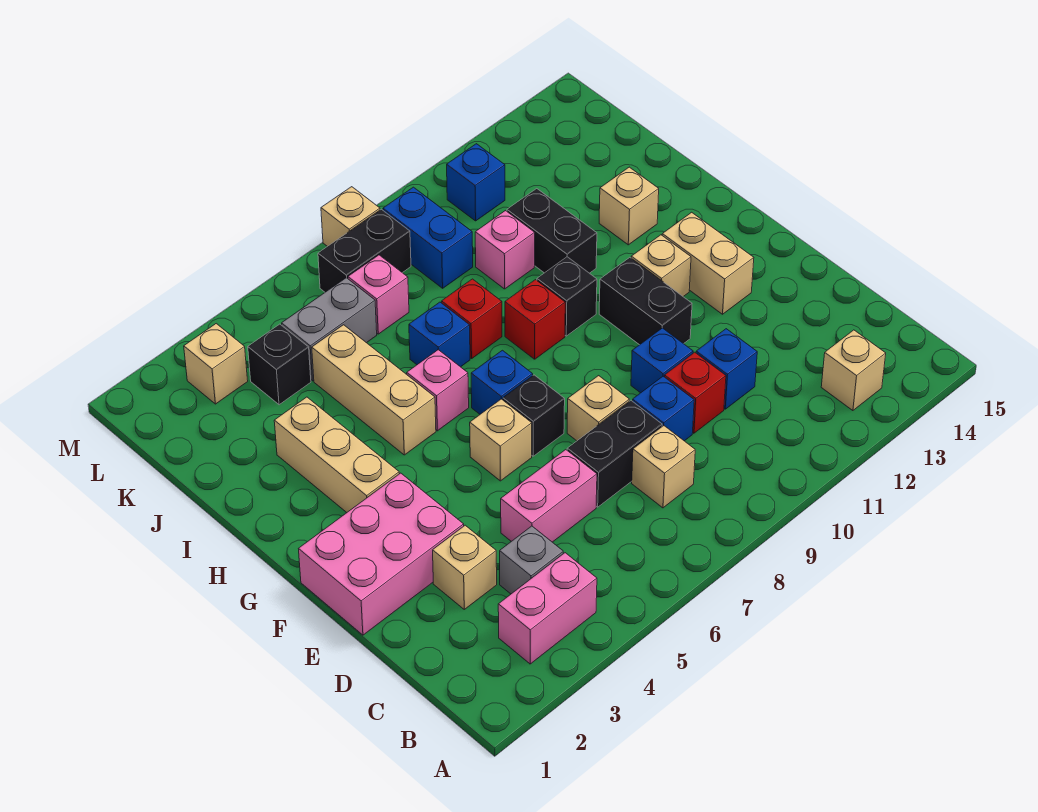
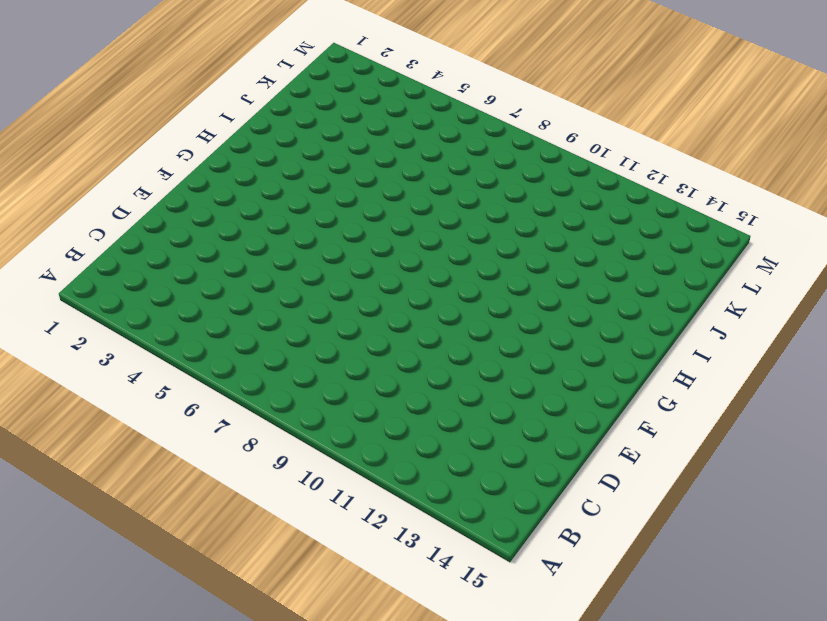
none -> pink brick B3:B4 level 1
none -> tan brick B13 level 1
none -> grey brick C4 level 1
none -> tan brick C8 level 1

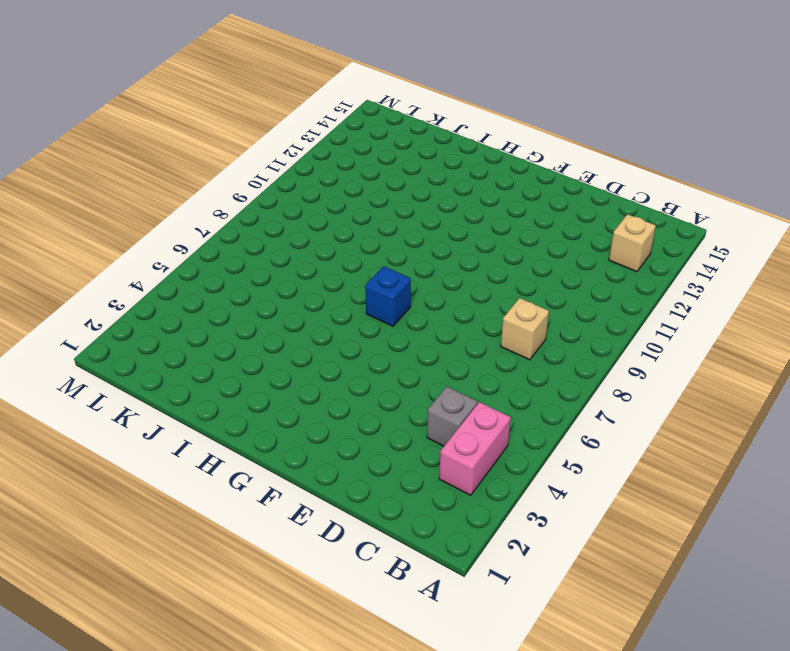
none -> tan brick D3 level 1
none -> pink brick D5:D6 level 1
none -> black brick D7:D8 level 1
none -> blue brick D9 level 1

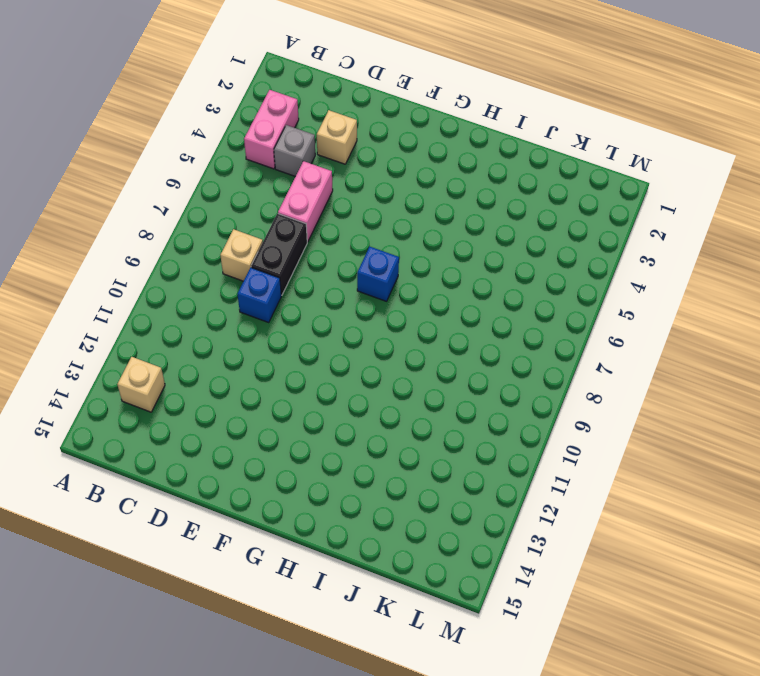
none -> red brick D10 level 1
none -> blue brick D11 level 1
none -> pink brick E1:F3 level 1
none -> tan brick E8 level 1

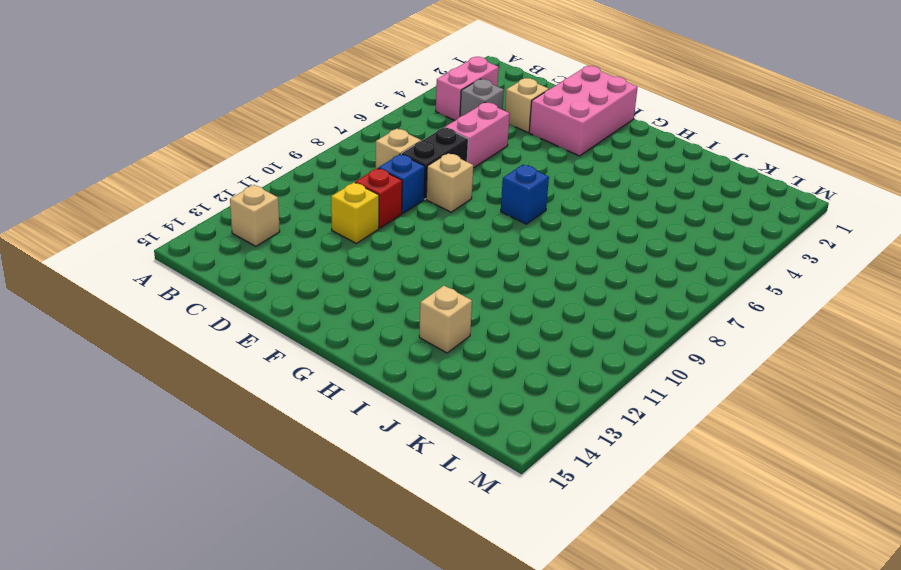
yellow brick D11 level 1 -> blue brick D11 level 1
none -> blue brick E10 level 1
none -> tan brick F6 level 1
none -> black brick F7 level 1
none -> black brick F11:G11 level 1

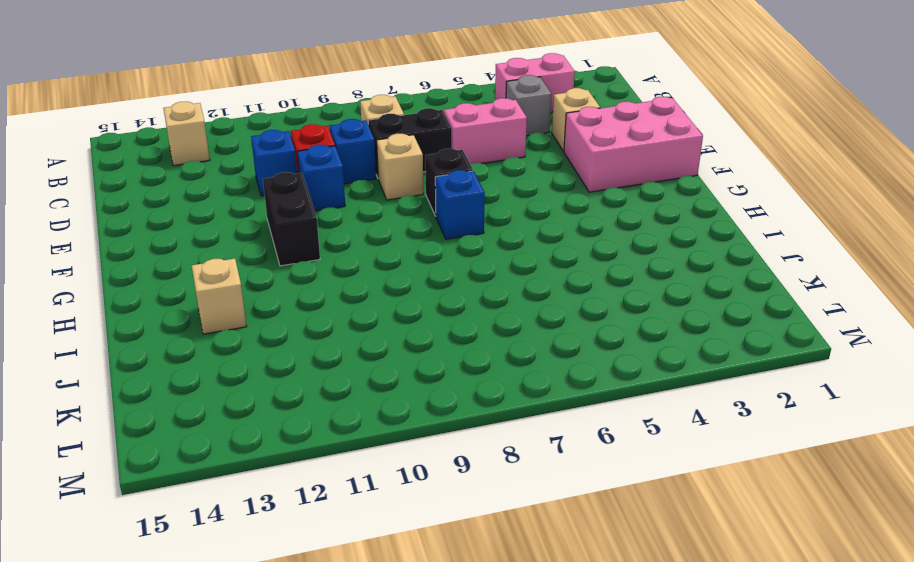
none -> tan brick F6 level 1
none -> tan brick F13:G13 level 1
none -> tan brick G3:I3 level 1
none -> tan brick G12 level 1

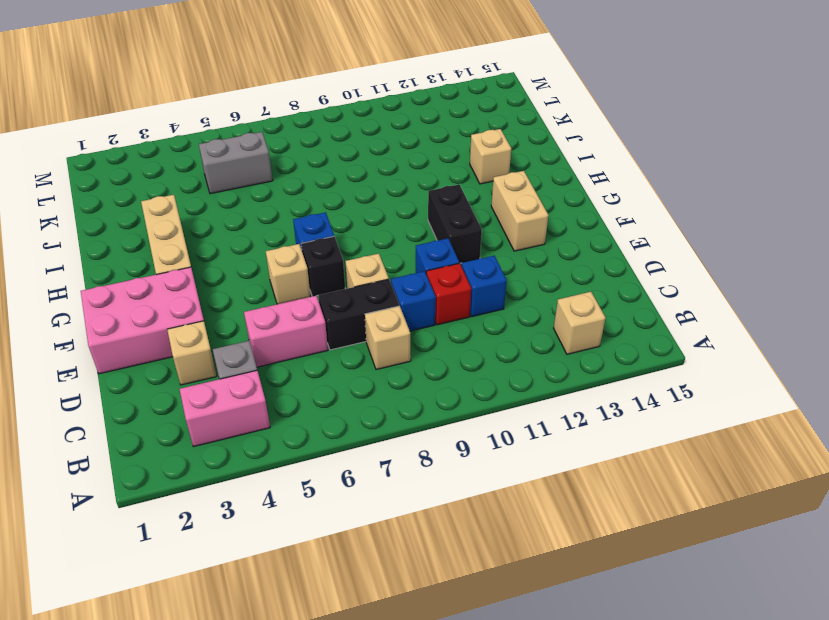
none -> tan brick G12 level 1
none -> tan brick H5:J5 level 1
none -> pink brick H6 level 1
none -> red brick H9 level 1

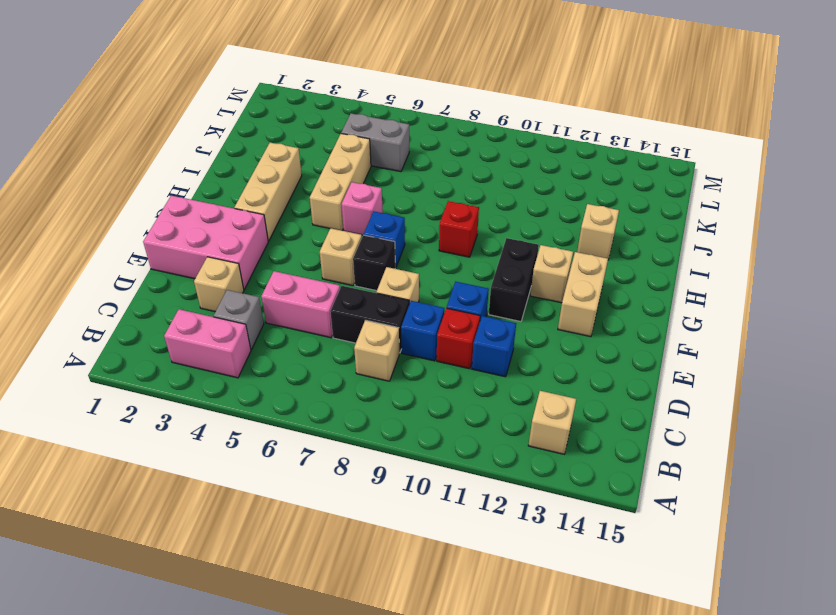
none -> black brick H10 level 1
none -> blue brick I7 level 1
none -> red brick I8 level 1
none -> black brick I11:J11 level 1

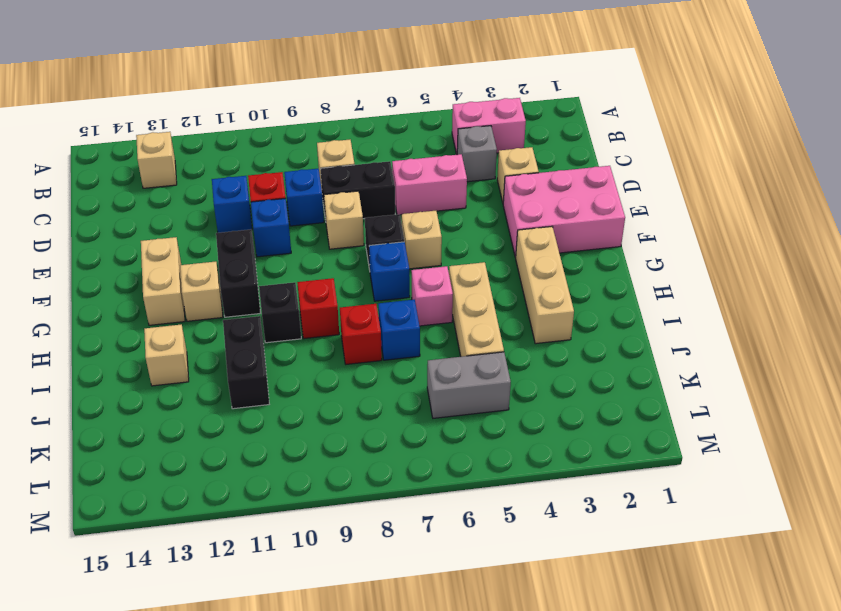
none -> pink brick J10 level 1
none -> black brick K4 level 1
none -> pink brick K7 level 1
none -> blue brick K9:L9 level 1

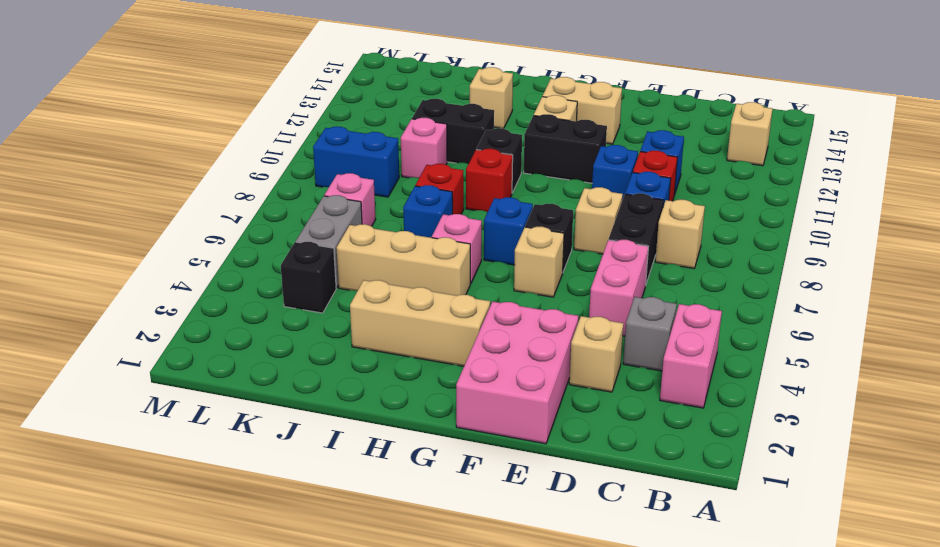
none -> tan brick L3 level 1
none -> black brick L7:L8 level 1
none -> blue brick L11 level 1
none -> tan brick M8 level 1

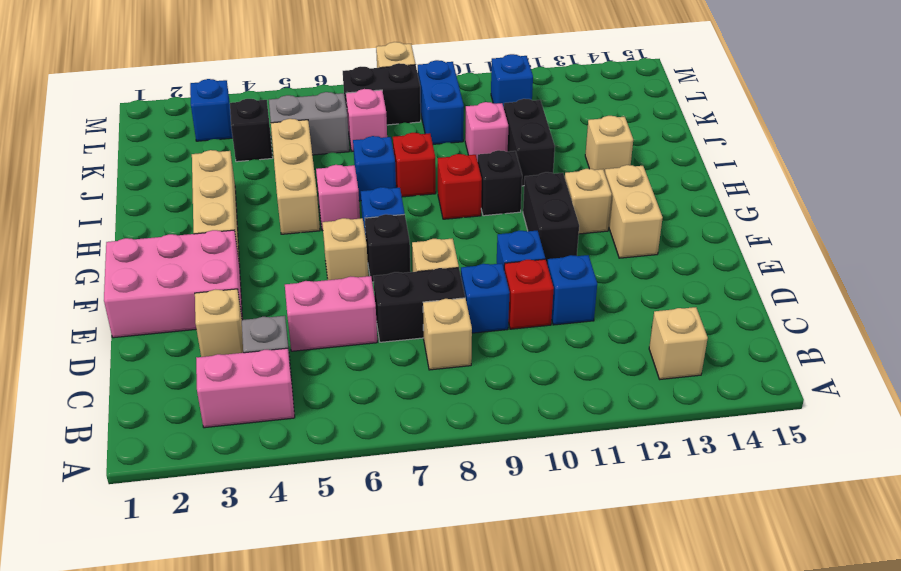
blue brick L3 level 1 -> tan brick L3 level 1

